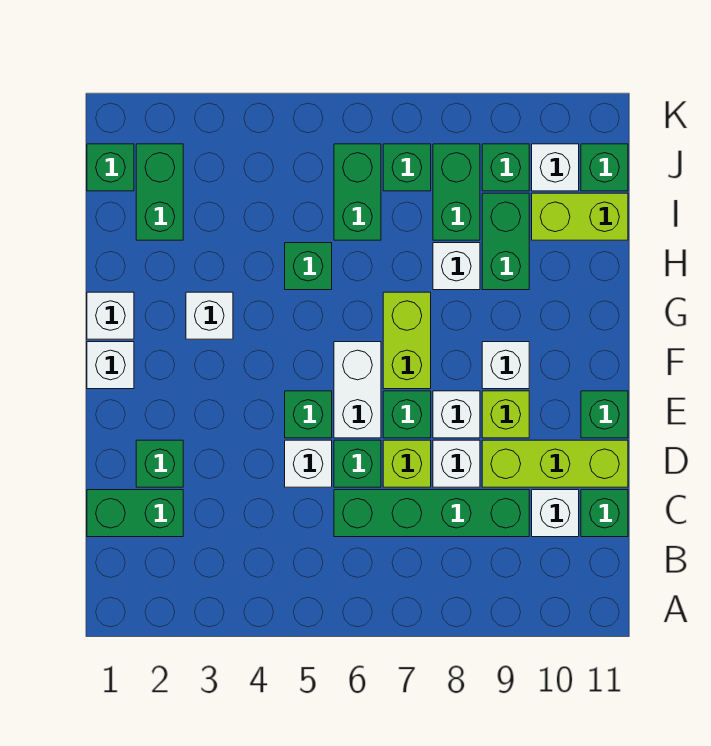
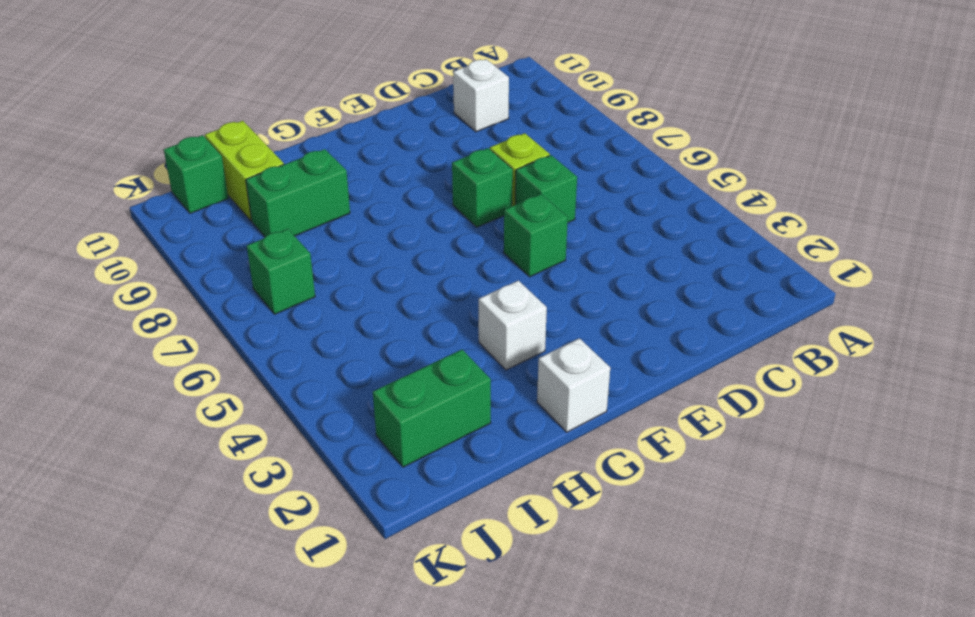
none -> green brick C1:C2 level 1
none -> green brick C6:C9 level 1
none -> green brick C11 level 1
none -> green brick D2 level 1

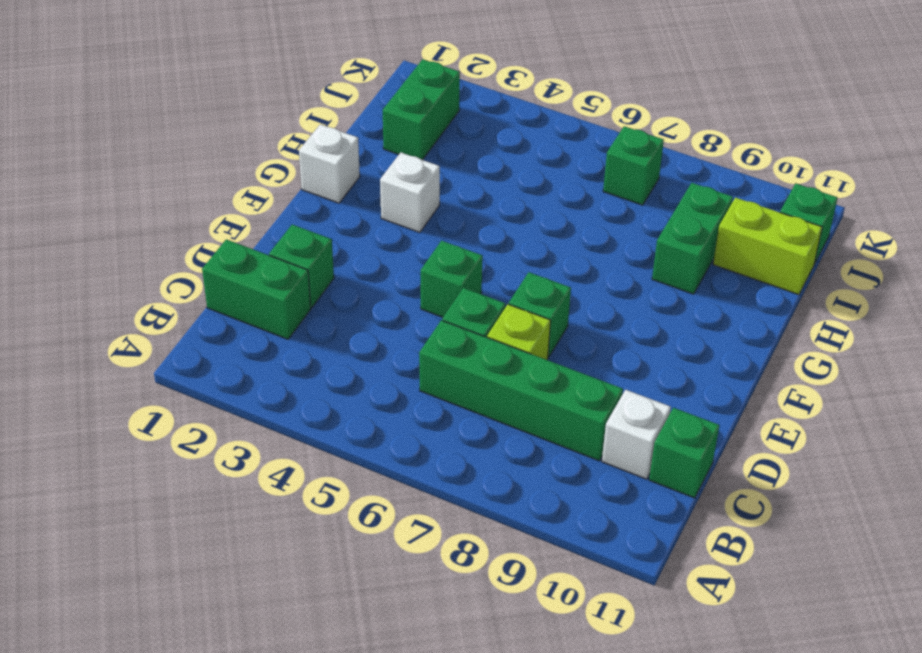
none -> white brick D5 level 1
none -> white brick D8 level 1
none -> lime brick D9:D11 level 1
none -> white brick E6:F6 level 1

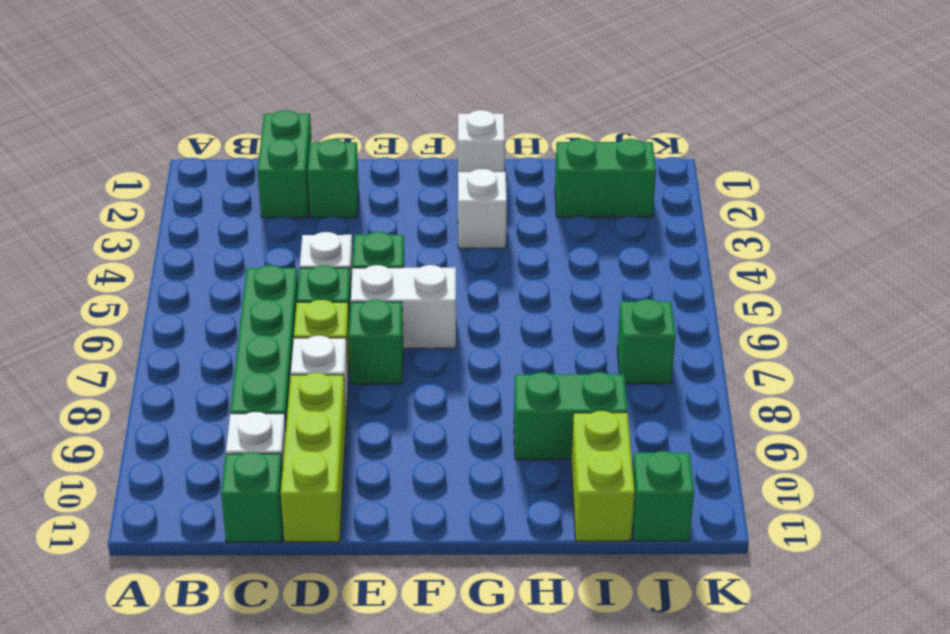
none -> white brick E8 level 1
none -> lime brick E9 level 1
none -> green brick E11 level 1
none -> white brick F1 level 1

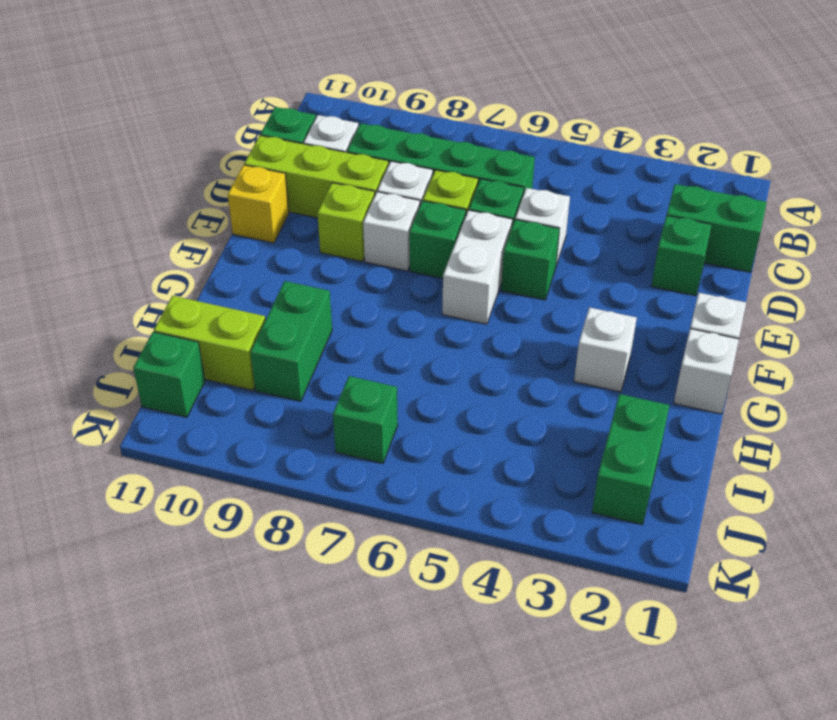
yellow brick E11 level 1 -> green brick E11 level 1
none -> lime brick F7:G7 level 1
none -> white brick F9 level 1
none -> green brick H5 level 1
none -> white brick H8 level 1

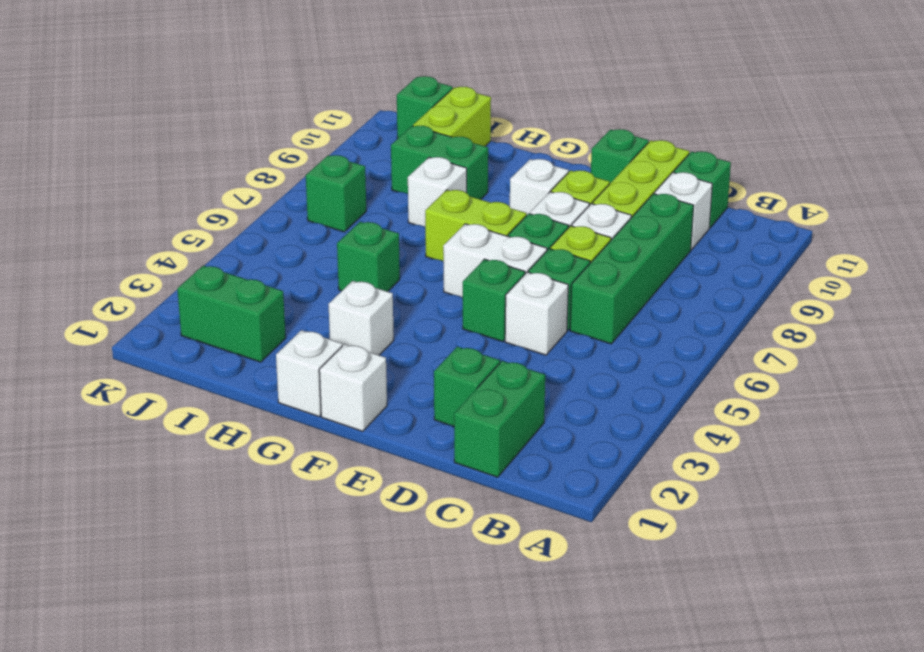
none -> green brick I6:J6 level 1
none -> green brick I8:J8 level 1
none -> green brick J1 level 1
none -> green brick J9 level 1

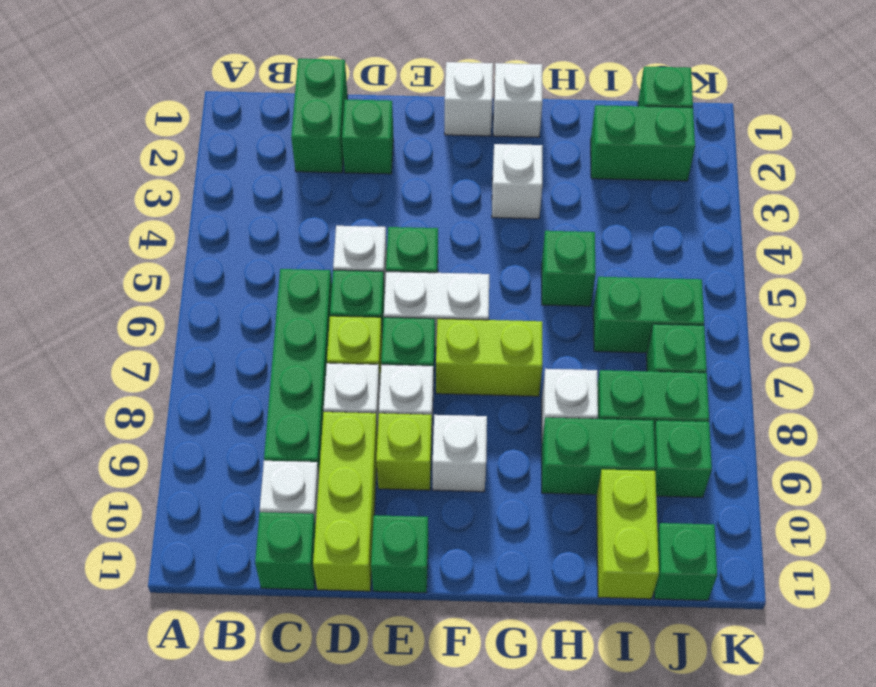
none -> white brick J10 level 1

